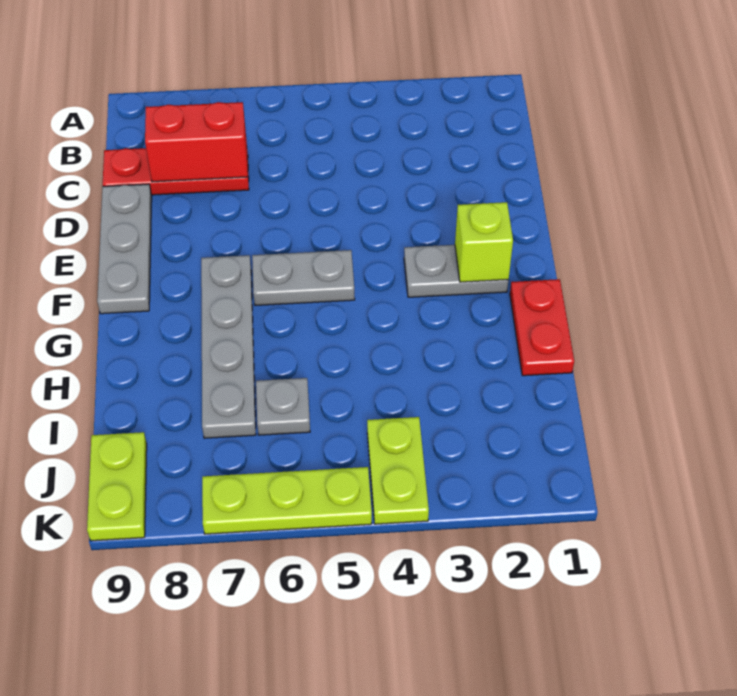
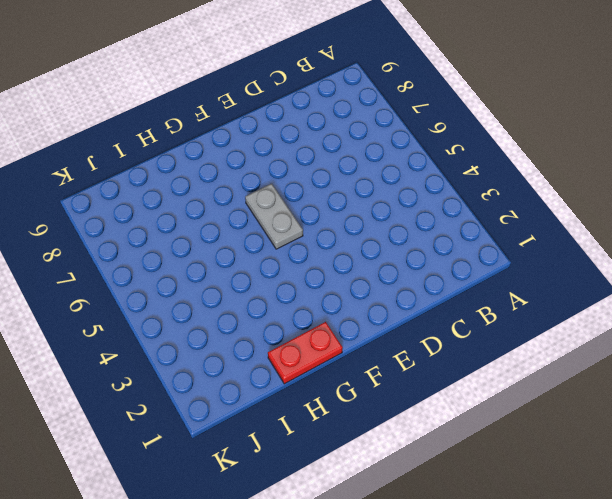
none -> red plate C7:C9 level 1
none -> grey plate D9:F9 level 1
none -> grey plate F2:F3 level 1

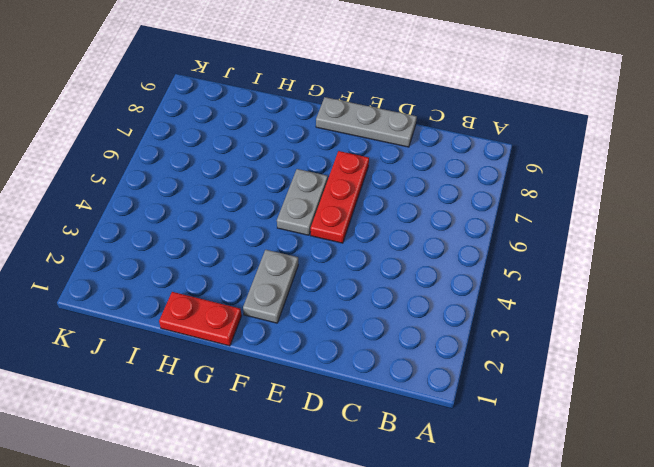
red plate E5:E7 level 1 -> red plate C7:C9 level 1
none -> grey plate F7:I7 level 1
none -> grey plate I6 level 1
none -> lime plate J4:K4 level 1

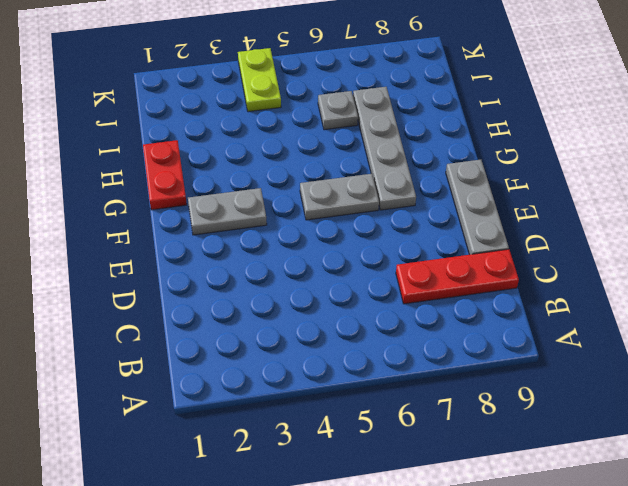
none -> lime plate J9:K9 level 1
none -> lime plate K5:K7 level 1
none -> red brick C7:C8 level 2

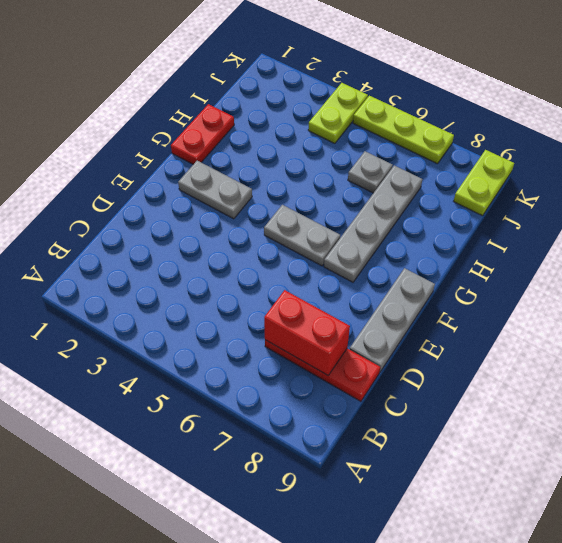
none -> lime brick F2 level 2

